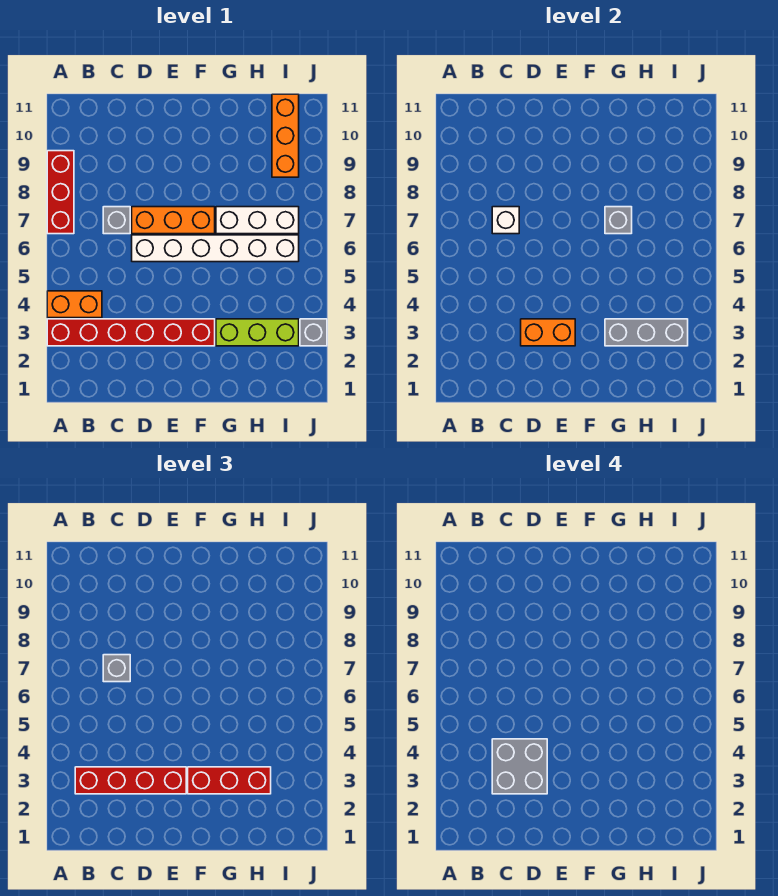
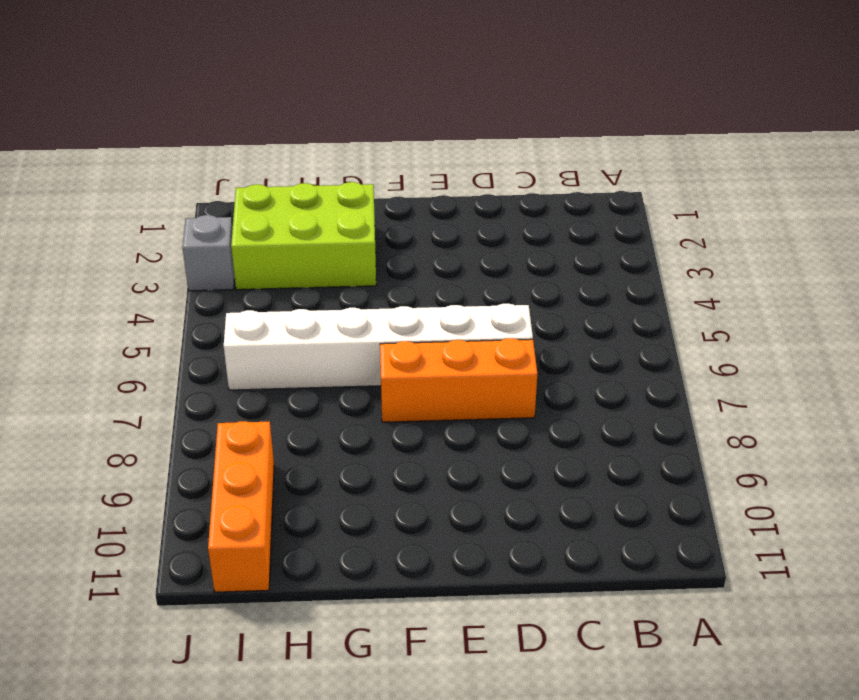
lime brick G2:I3 level 1 -> lime brick G3:I3 level 1
none -> red brick A3:F3 level 1
none -> orange brick A4:B4 level 1
none -> red brick A7:A9 level 1

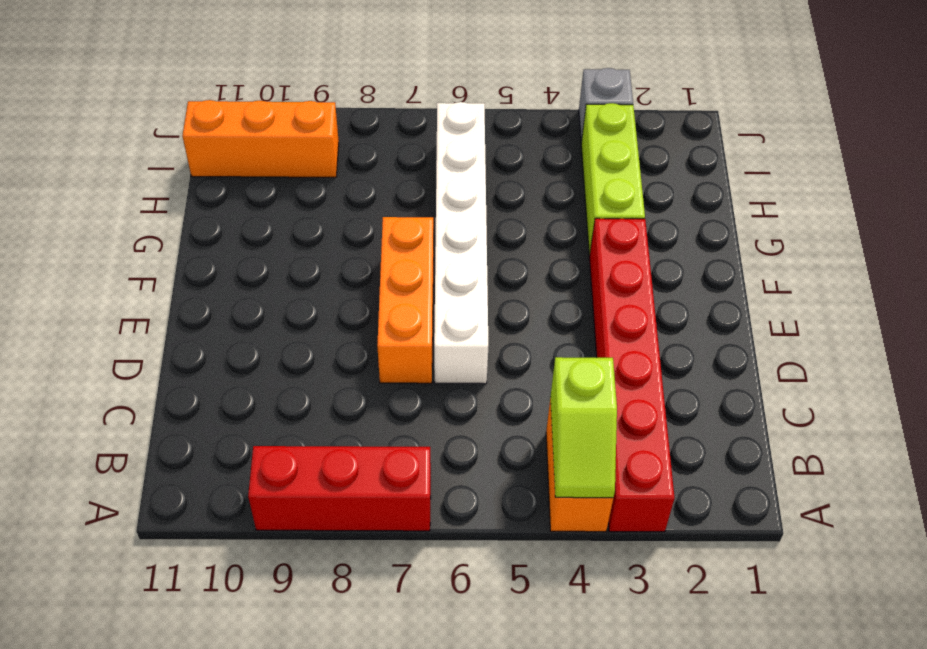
lime slope A4:B4 level 2 top B -> none
none -> grey brick C7 level 1
none -> white brick G7:I7 level 1
none -> white brick C7 level 2

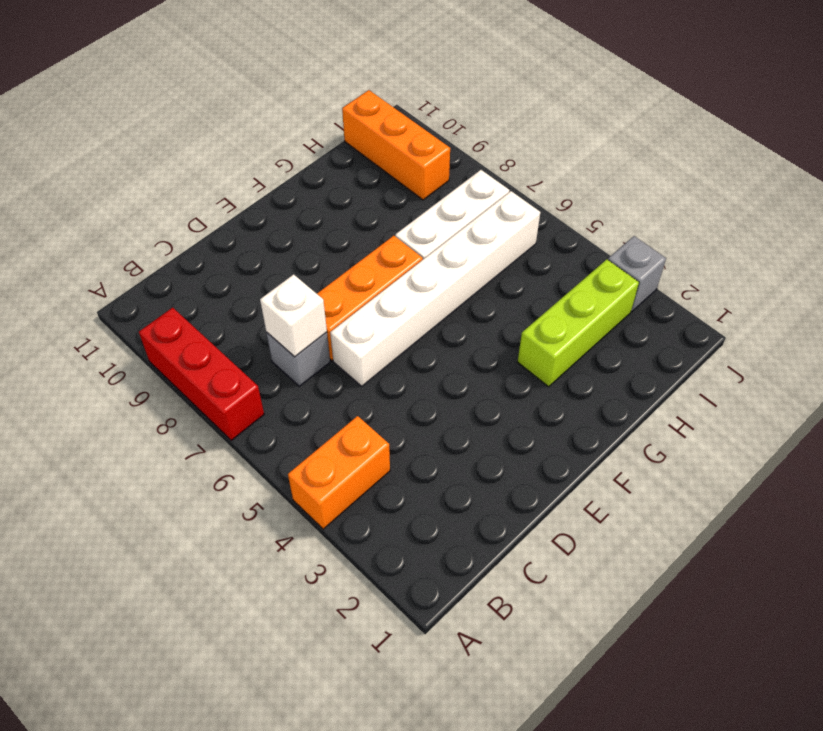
none -> red brick A3:F3 level 1
none -> orange brick D3:E3 level 2
none -> grey brick G3:I3 level 2

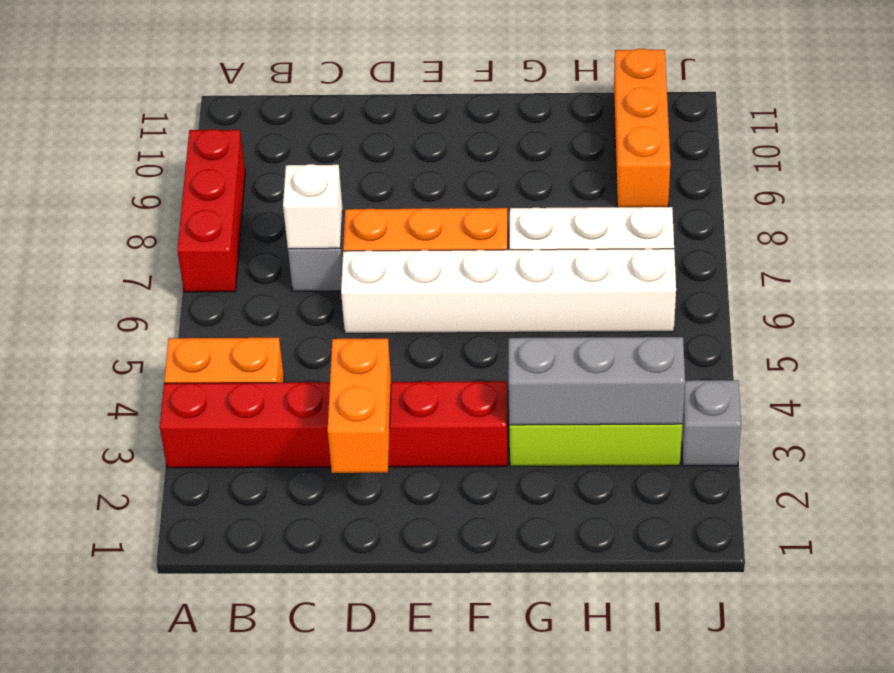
orange brick D2:D3 level 2 -> orange brick D3:E3 level 2
none -> grey brick G7 level 2
none -> red brick B3:E3 level 3
none -> grey brick C7 level 3

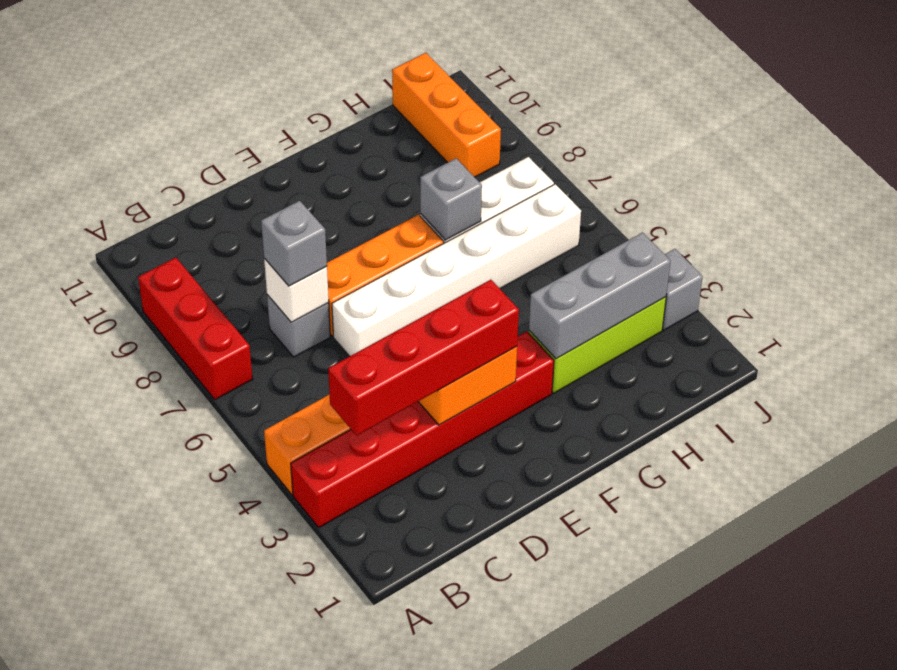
none -> red brick F3:H3 level 3
none -> grey brick C3:D4 level 4

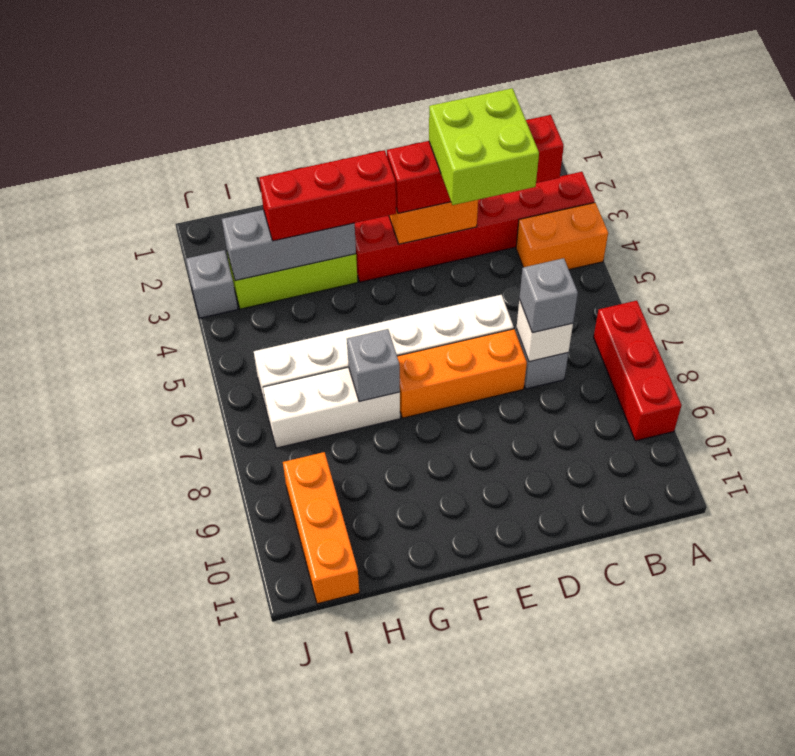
lime brick C3:D4 level 4 -> grey brick C3:D4 level 4

